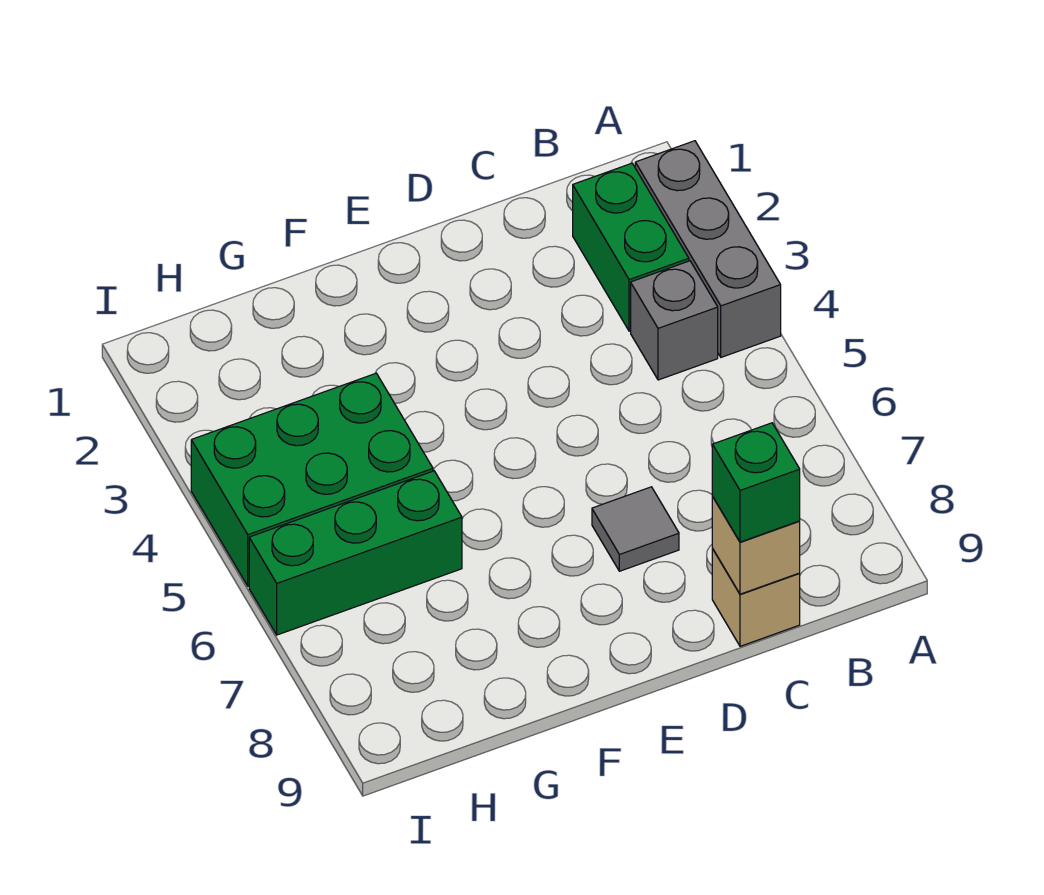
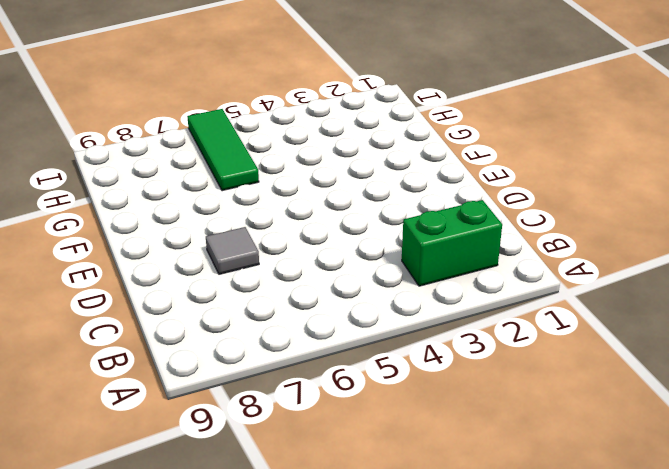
green tile G6:I6 level 1 -> green brick G6:I6 level 1
none -> grey brick A2:A4 level 1
none -> grey brick B4 level 1

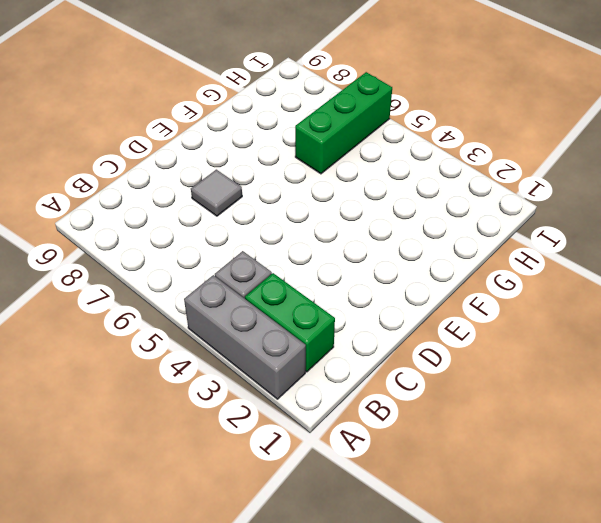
none -> tan brick C9 level 1
none -> green brick G4:I5 level 1

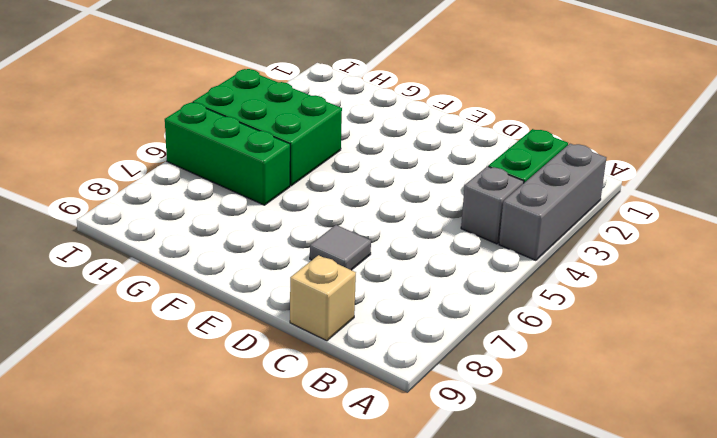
none -> tan brick C9 level 2
none -> green brick C9 level 3

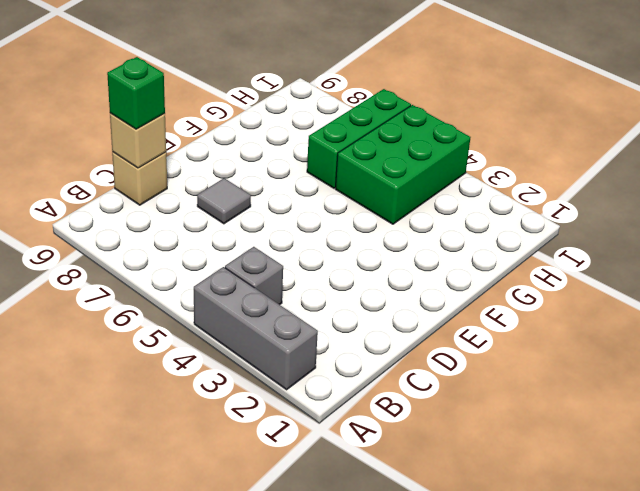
none -> green brick B2:B3 level 1

